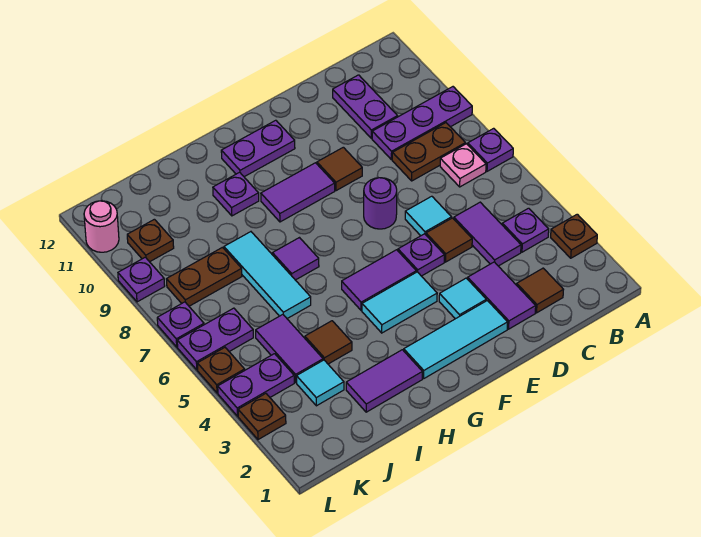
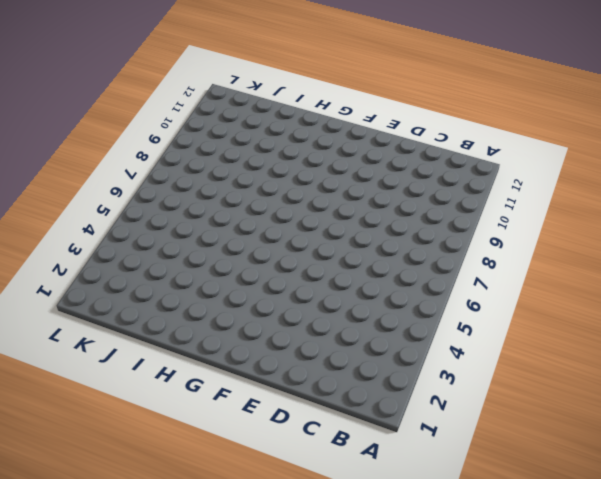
none -> brown plate A3 level 1
none -> purple plate A7 level 1
none -> purple plate A9:C9 level 1
none -> purple plate B4 level 1

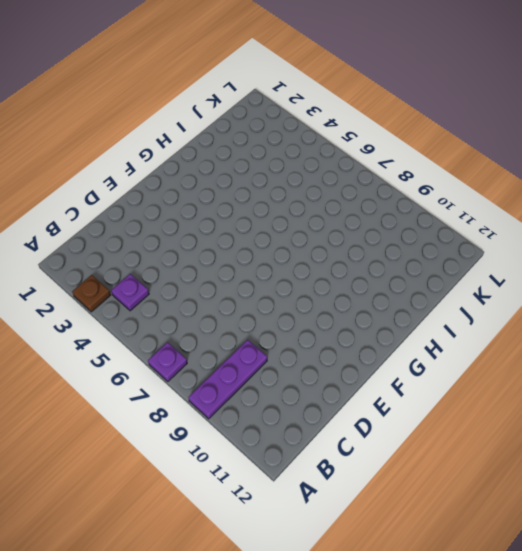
none -> pink plate B7 level 1
none -> brown plate B8:C8 level 1
none -> brown tile C2 level 1
none -> purple tile C4:C5 level 1

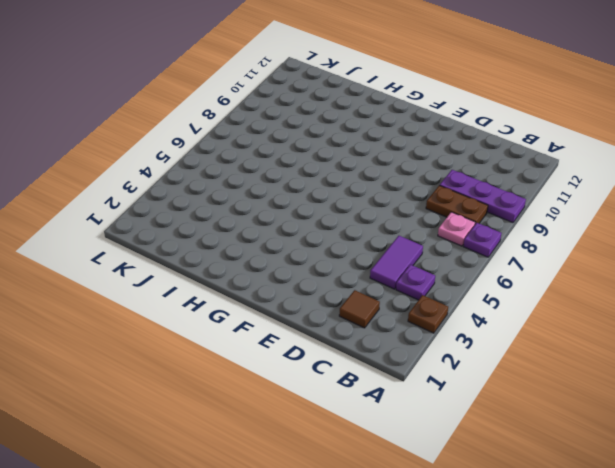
none -> purple plate C10:C11 level 1
none -> purple tile D2:D3 level 1
none -> brown tile D5 level 1
none -> cyan tile D6 level 1

